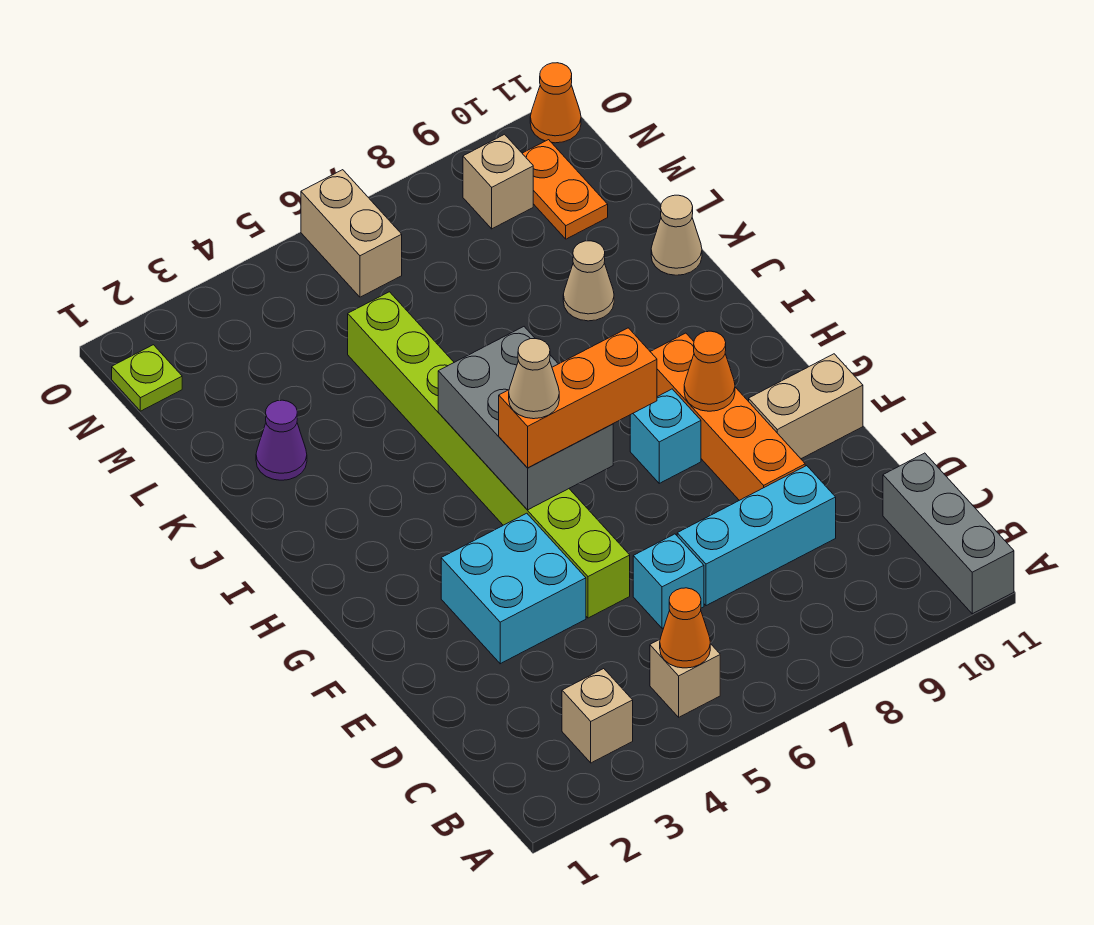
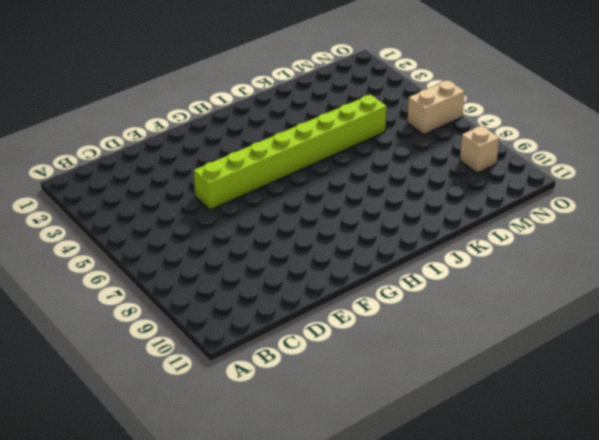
none -> grey brick A11:C11 level 1
none -> tan brick B3 level 1
none -> tan brick B5 level 1

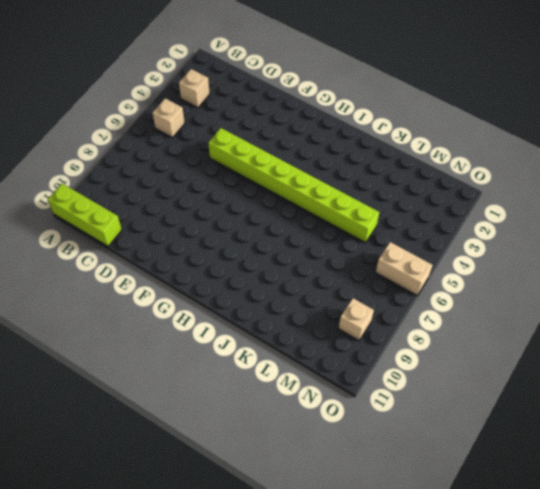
lime brick A11:C11 level 1 -> grey brick A11:C11 level 1
none -> cyan brick D6 level 1
none -> cyan brick D7:D9 level 1
none -> cyan brick E3:F4 level 1

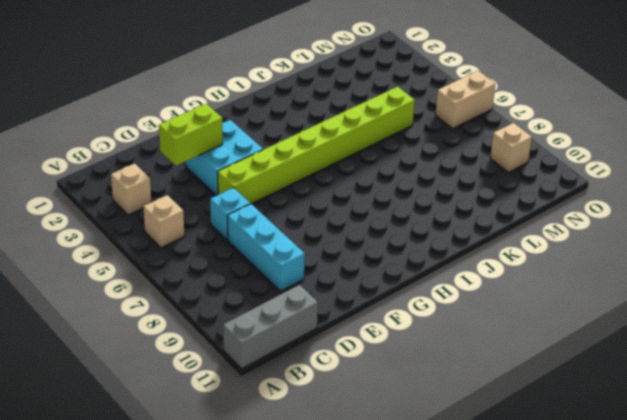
lime brick D3:E3 level 2 -> none
none -> orange brick E9:H9 level 1
none -> tan brick F10:F11 level 1
none -> cyan brick G8 level 1

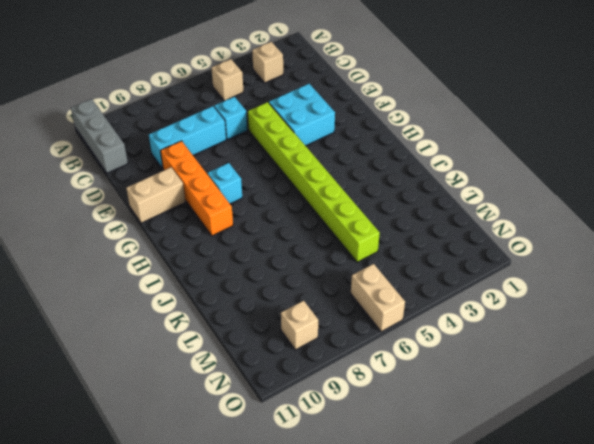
none -> purple cone K2 level 1
none -> tan cone K9 level 1
none -> tan cone K11 level 1

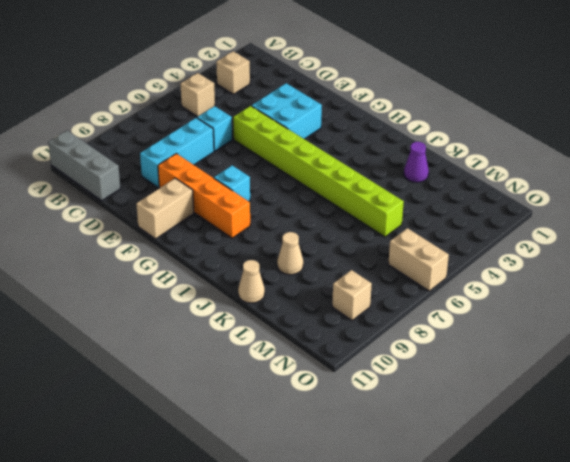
none -> orange plate M10:N10 level 1
none -> lime plate N1 level 1
none -> orange cone O11 level 1

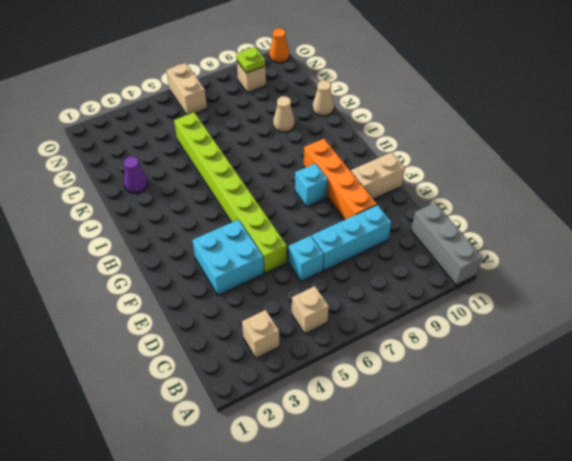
lime plate N9 level 2 -> lime plate N1 level 1
none -> orange plate M10:N10 level 1
none -> orange cone B5 level 2
none -> grey brick G5:I6 level 2

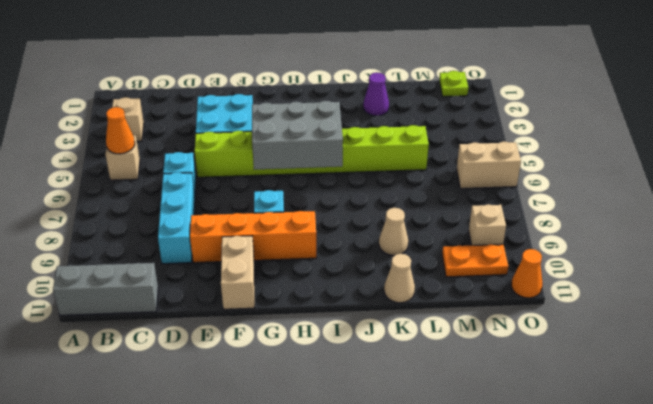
none -> orange cone G9 level 2
none -> orange brick G5:G7 level 3
none -> tan cone G5 level 4

